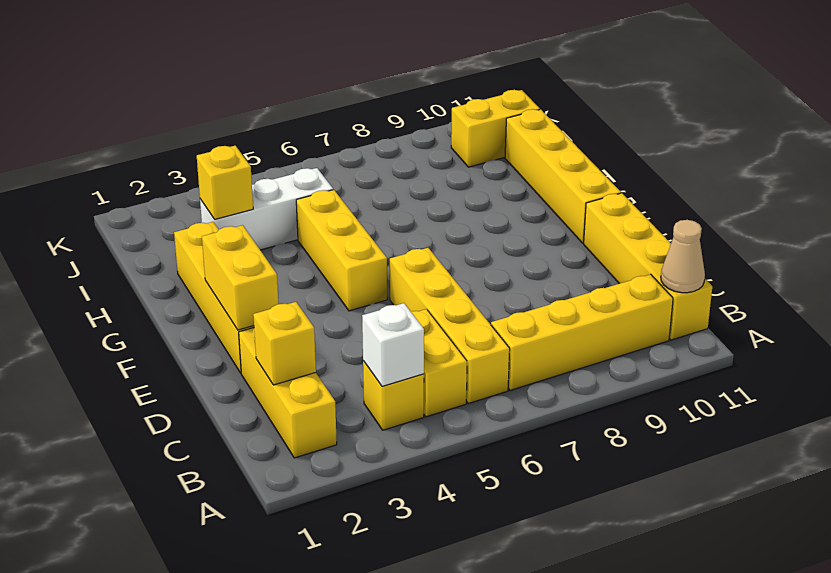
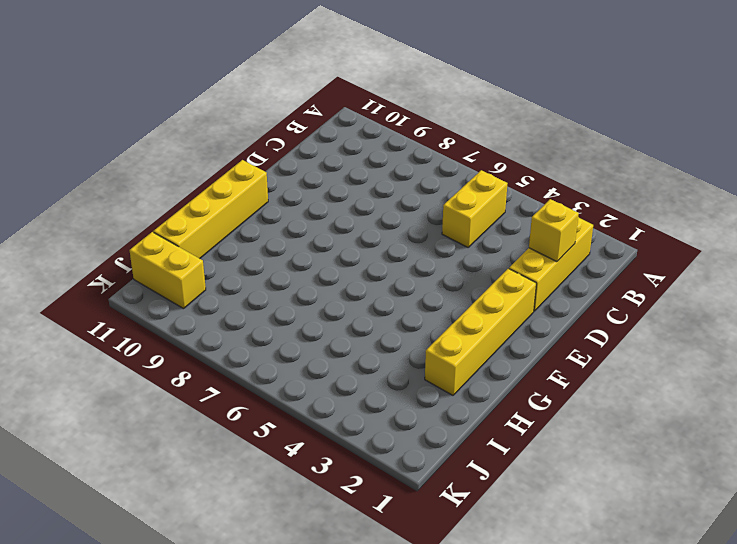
none -> yellow brick B4 level 1
none -> yellow brick B6:E6 level 1
none -> yellow brick B7:B10 level 1

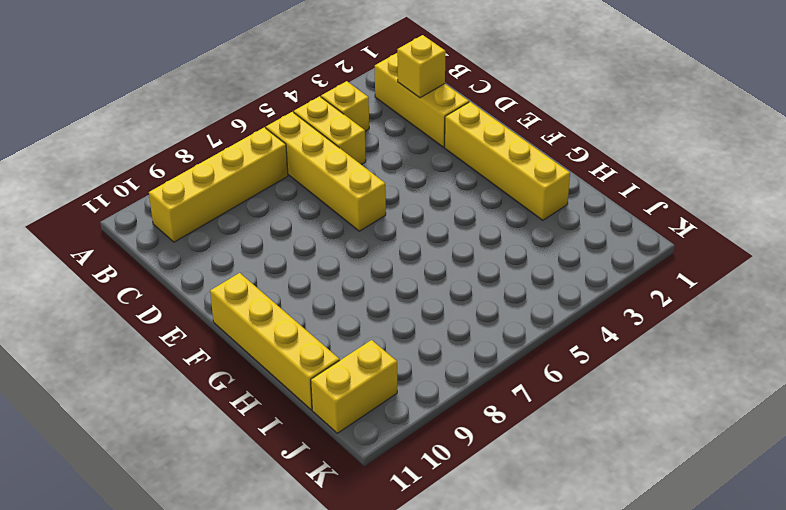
none -> yellow brick B11:E11 level 1
none -> yellow brick F5:H5 level 1
none -> white brick I3:I5 level 1

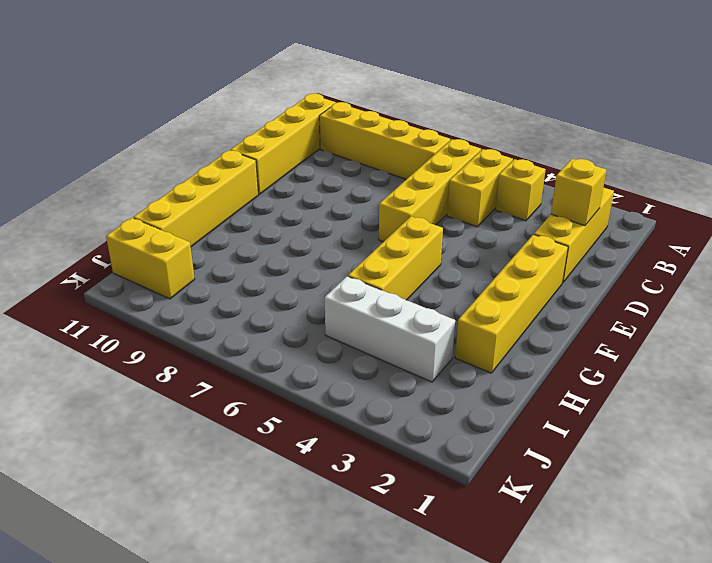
none -> white brick B4 level 2
none -> tan cone B11 level 2
none -> yellow brick E2:F2 level 2

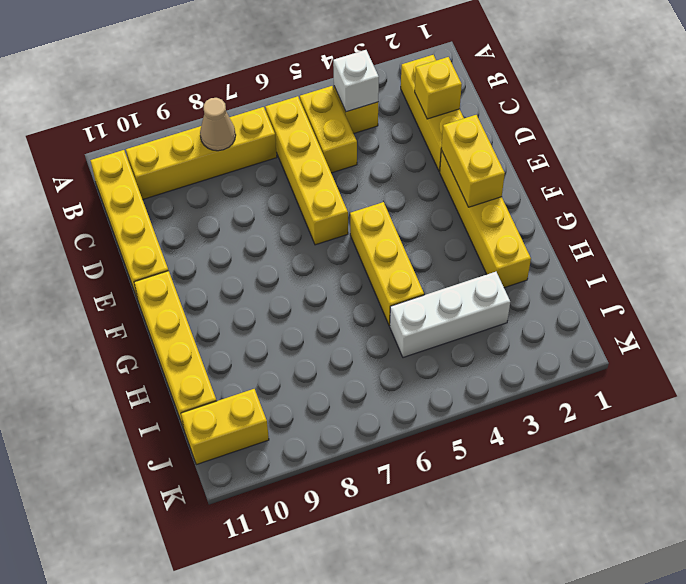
tan cone B8 level 2 -> tan cone B11 level 2
none -> yellow brick I3 level 2

